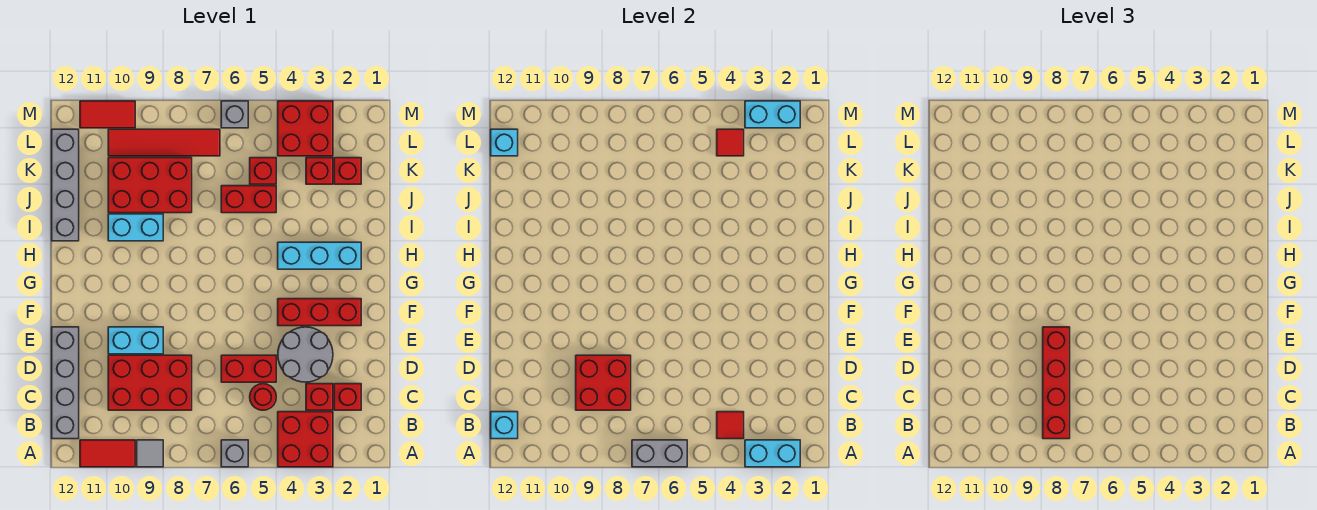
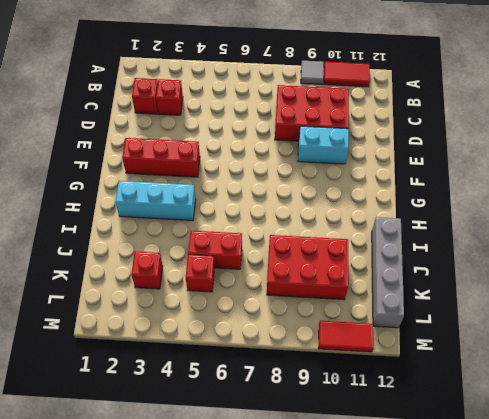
none -> red brick A3:B4 level 1
none -> grey brick A6 level 1
none -> grey brick B12:E12 level 1
none -> red round brick C5 level 1

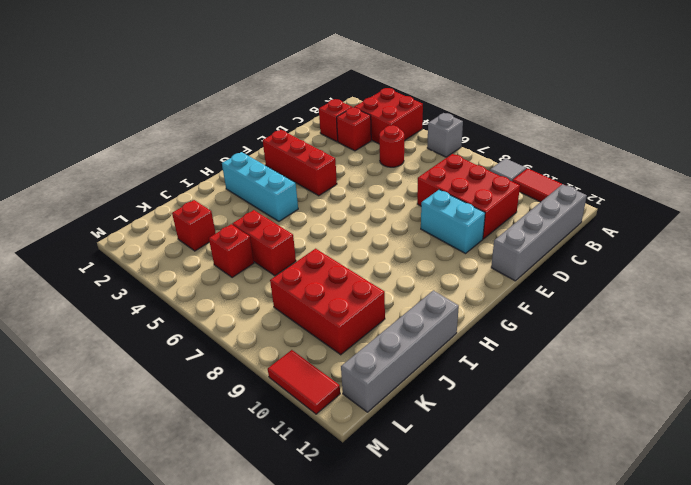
none -> grey round brick D3:E4 level 1
none -> red brick D5:D6 level 1
none -> cyan brick I9:I10 level 1
none -> red brick K2 level 1

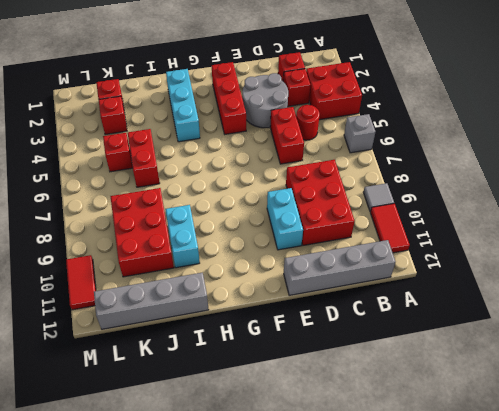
none -> red brick L3:M4 level 1
none -> red tile L7:L10 level 1
none -> grey brick M6 level 1
none -> cyan brick A2:A3 level 2

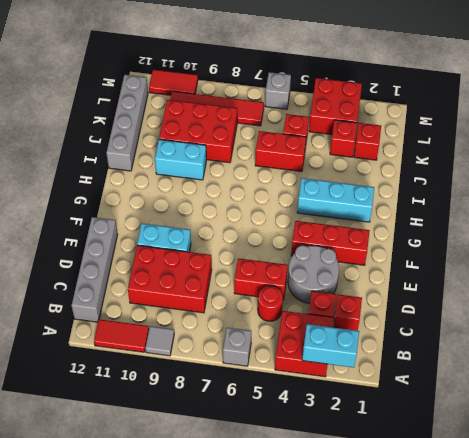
none -> grey brick A6:A7 level 2
none -> red tile B4 level 2
none -> cyan brick B12 level 2
none -> red brick C8:D9 level 2

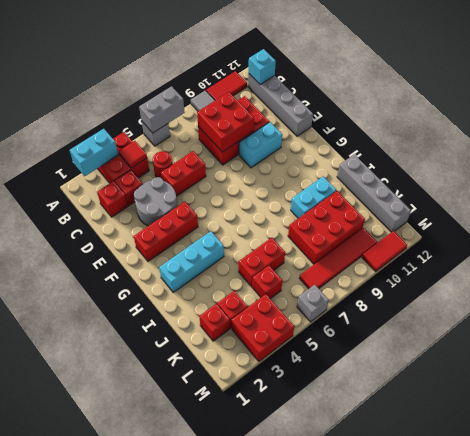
none -> red tile L4 level 2
none -> cyan brick L12 level 2
none -> cyan brick M2:M3 level 2
none -> red brick B8:E8 level 3

